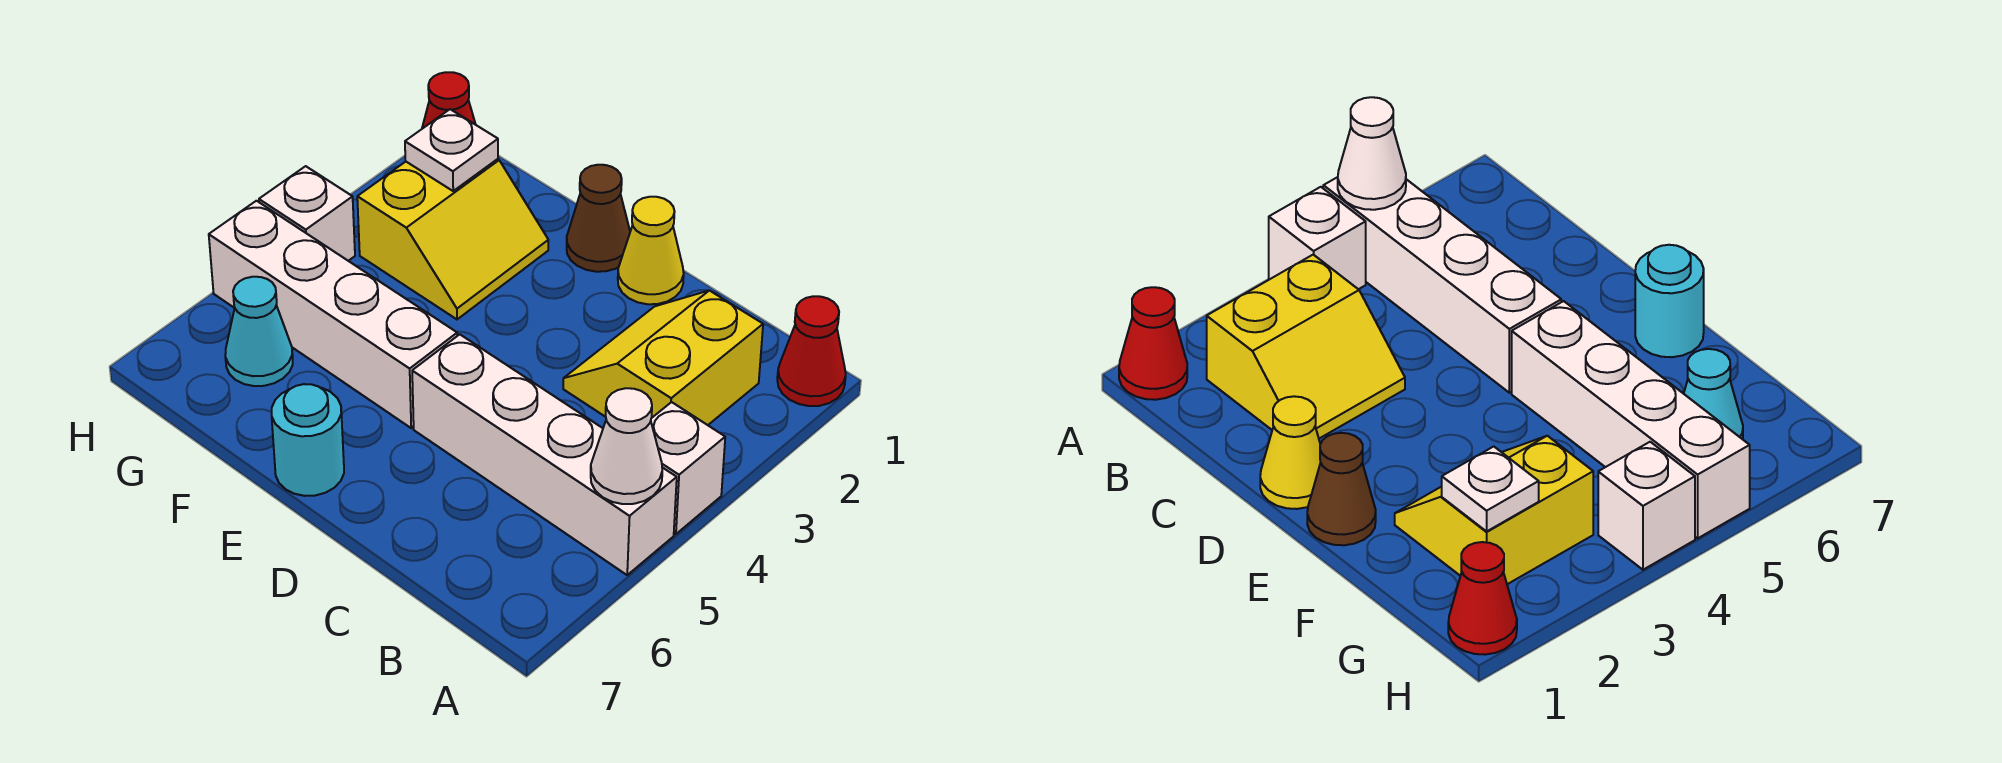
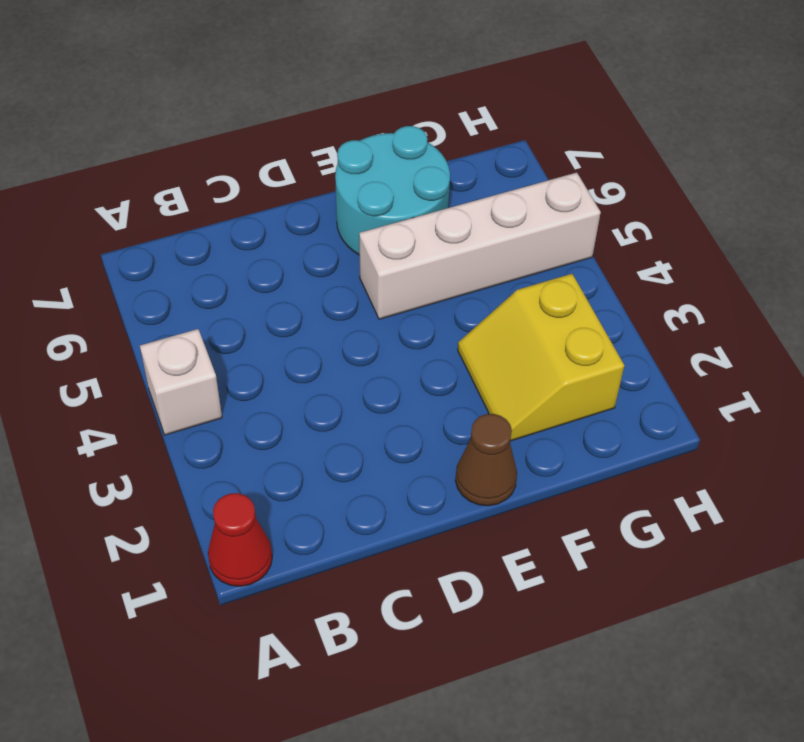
cyan round brick E6:F7 level 1 -> cyan round brick E7 level 1
none -> white brick A5:D5 level 1
none -> yellow slope B2:C3 level 1 top B
none -> yellow cone D1 level 1

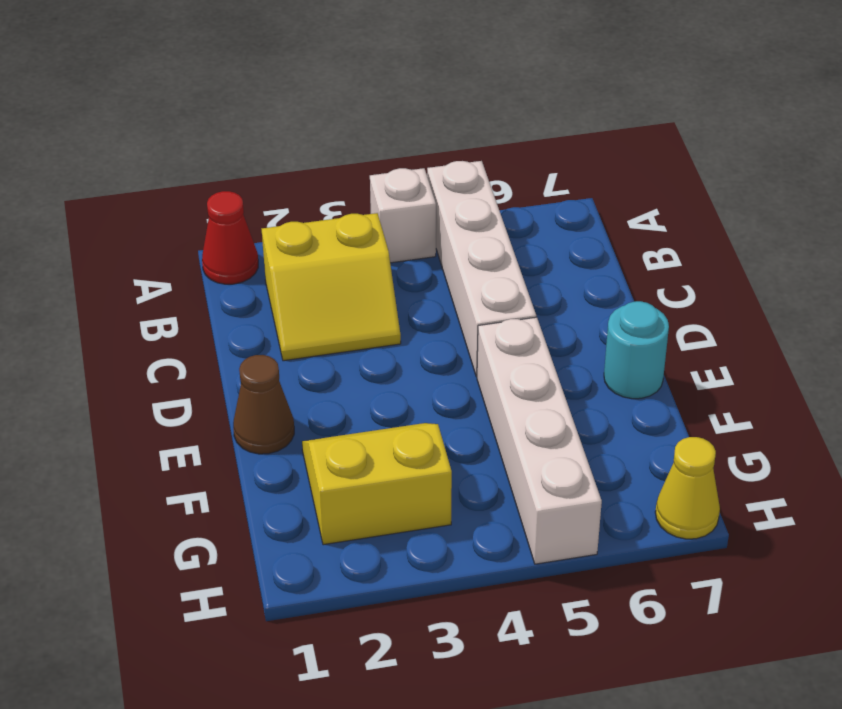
yellow cone H7 level 1 -> yellow cone D1 level 1
none -> cyan cone G6 level 1
none -> red cone H1 level 1
none -> white brick H4 level 1

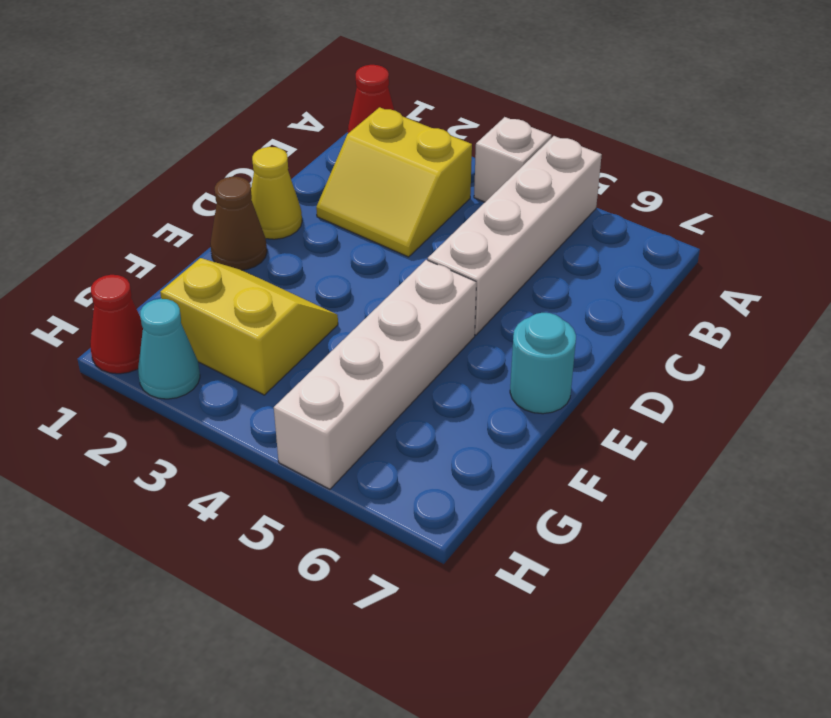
cyan cone H2 level 1 -> cyan cone G6 level 1
none -> white brick H4 level 1
none -> white cone A5 level 2
none -> white plate G2 level 2

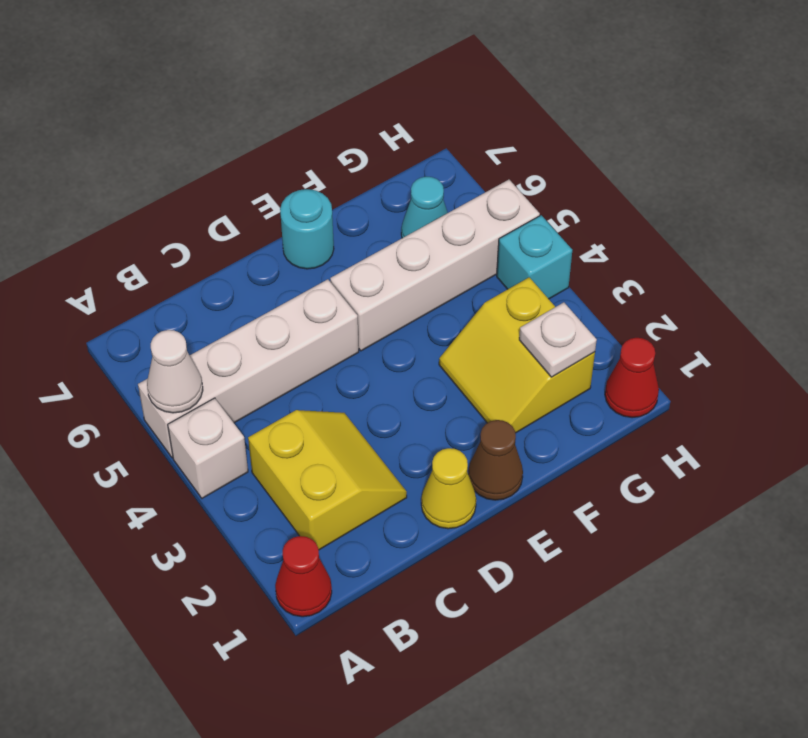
cyan brick H4 level 1 -> white brick H4 level 1

